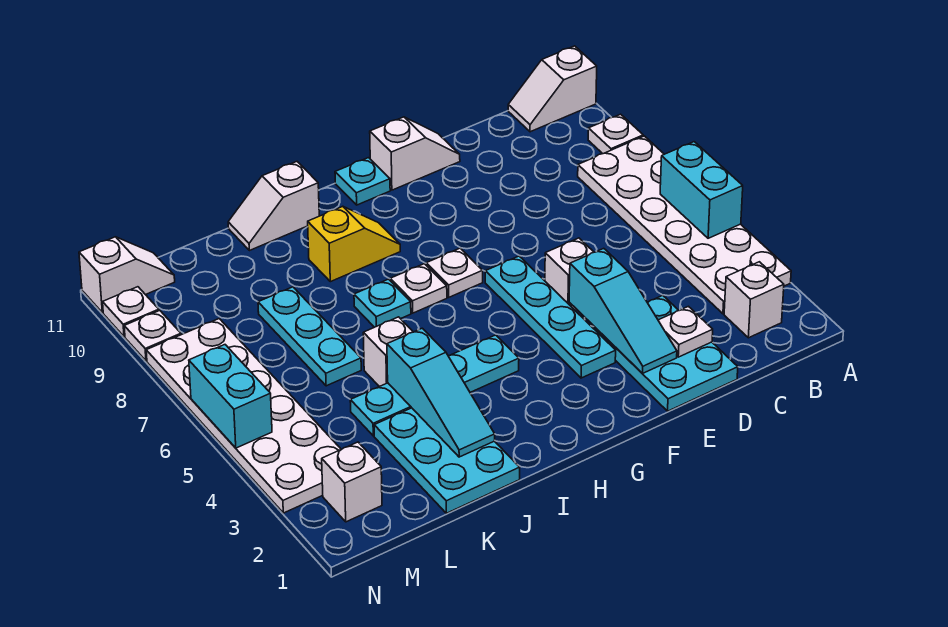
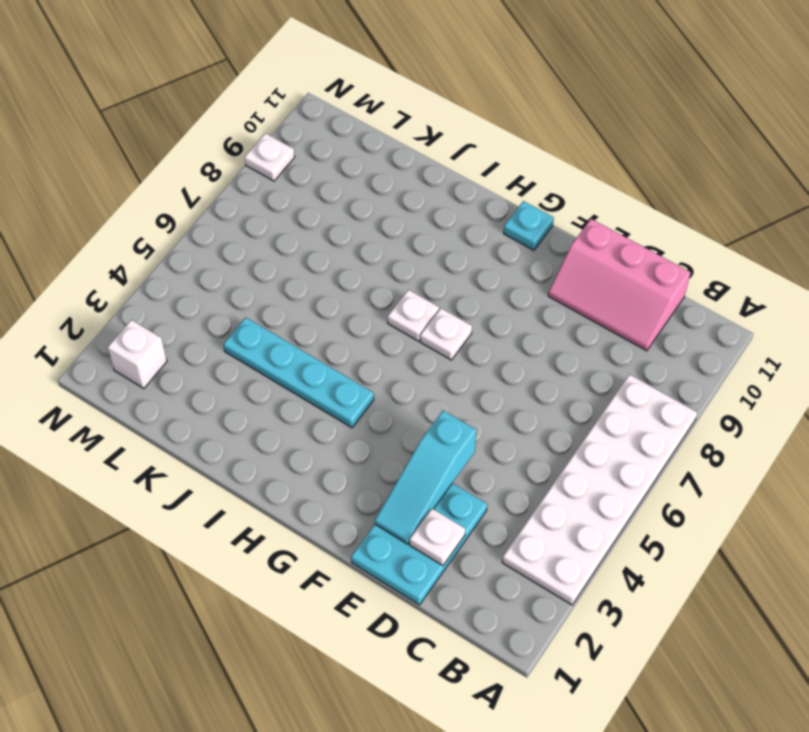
pink slope C10:E11 level 1 top 11 -> white slope E11:F11 level 1 top F
none -> white plate A9 level 1
none -> white slope A11:B11 level 1 top A
none -> white brick B2 level 1

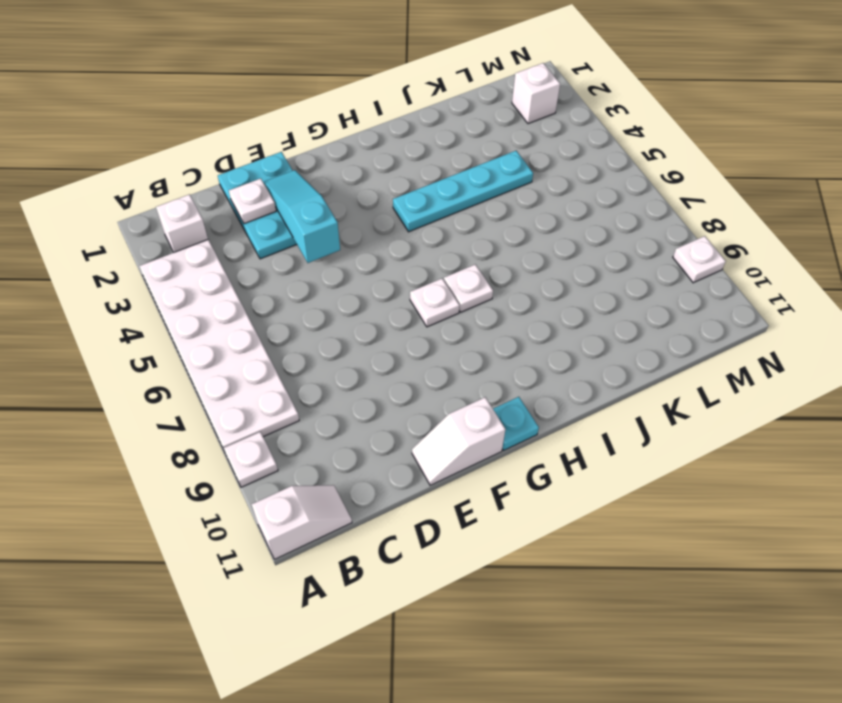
none -> white brick E5 level 1
none -> cyan plate F3:F6 level 1
none -> yellow slope H9:I9 level 1 top I

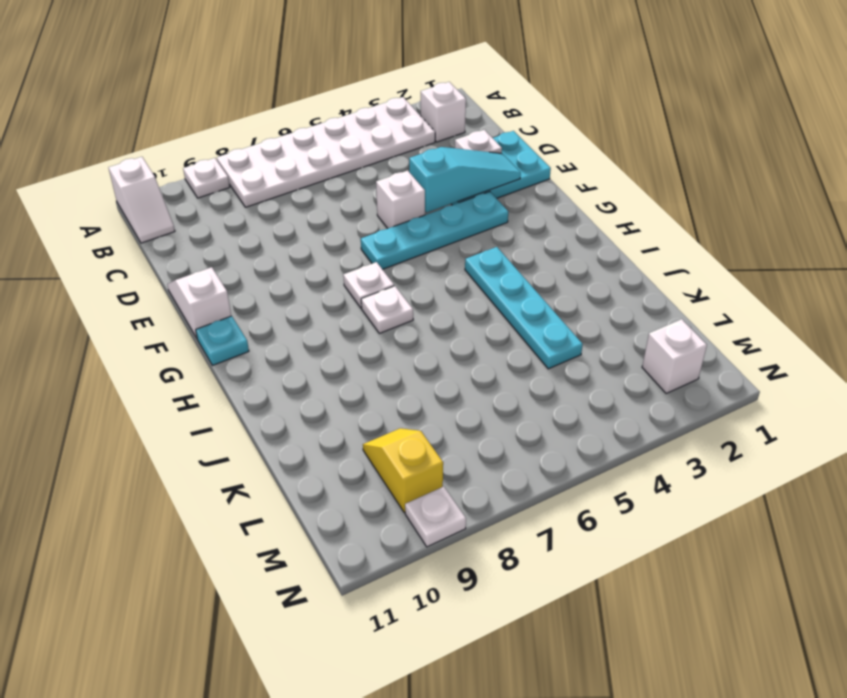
yellow slope L9:M9 level 1 top M -> yellow slope H9:I9 level 1 top I
none -> cyan plate I7 level 1
none -> white slope I11:J11 level 1 top I
none -> cyan plate J1:K3 level 1

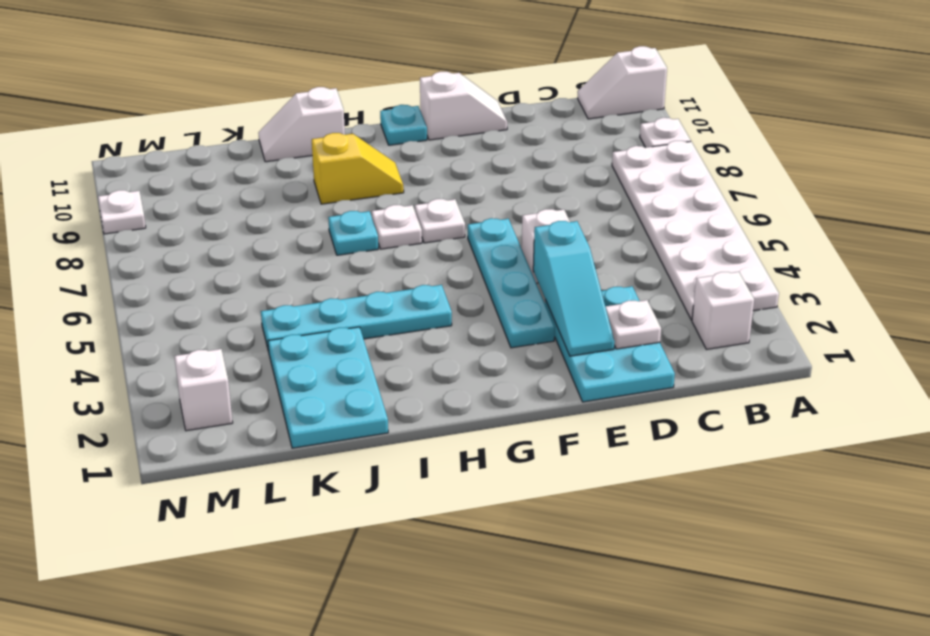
none -> white brick J5 level 1
none -> cyan plate K6:K8 level 1
none -> white plate M3:N8 level 1

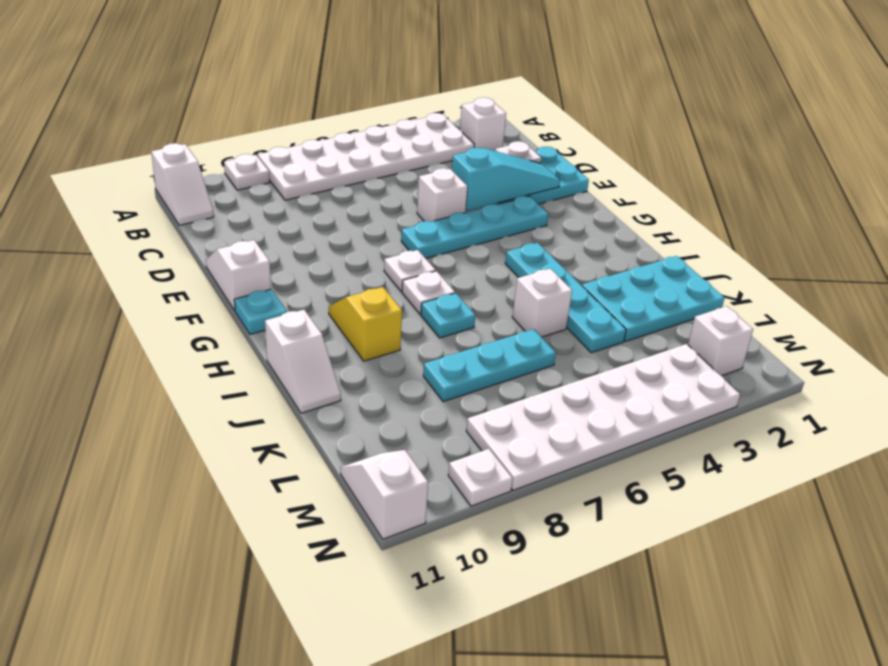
none -> white plate N10 level 1
none -> cyan brick A5:A6 level 2
none -> cyan slope J2:J4 level 2 top 4

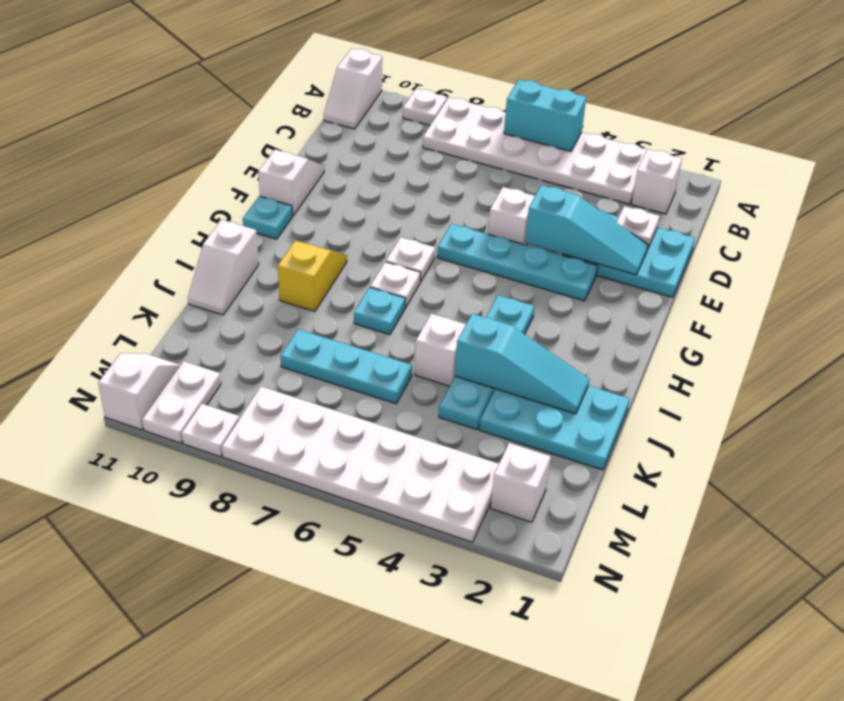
white plate M10:N10 level 1 -> white plate N10 level 1
none -> cyan brick N5:N6 level 2

